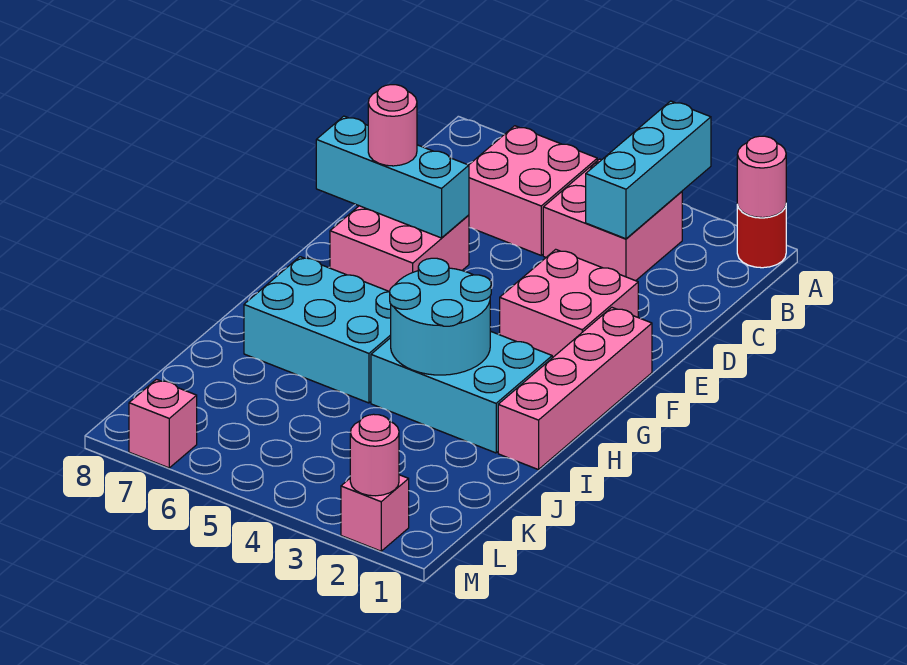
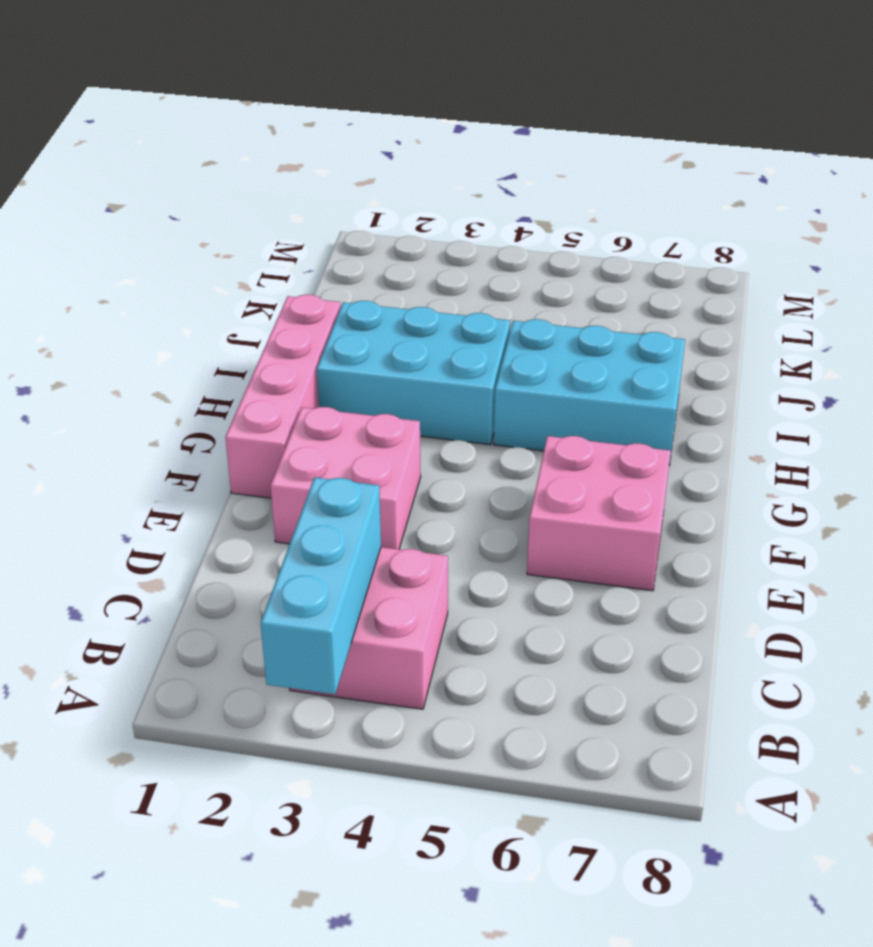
none -> red round brick A1 level 1
none -> pink brick B5:C6 level 1
none -> pink brick M2 level 1

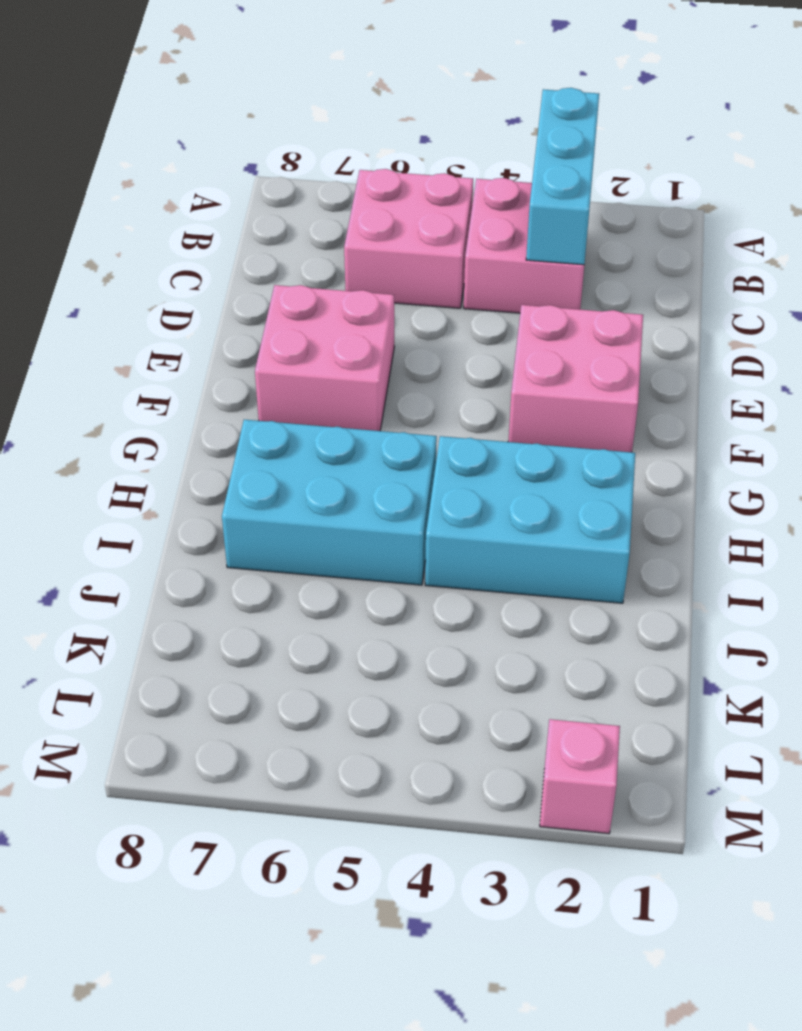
none -> red round brick A1 level 1
none -> pink brick F1:I1 level 1
none -> pink brick M7 level 1

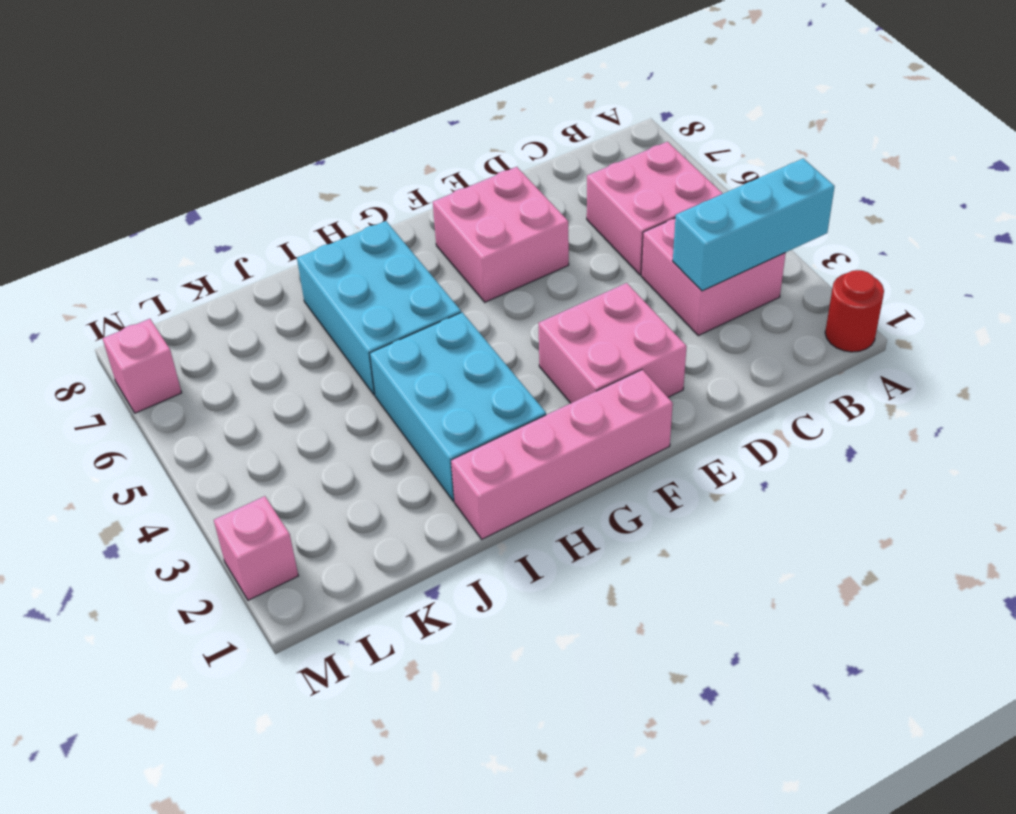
none -> pink round brick A1 level 2
none -> cyan brick E6:E8 level 2
none -> cyan round brick H3:I4 level 2

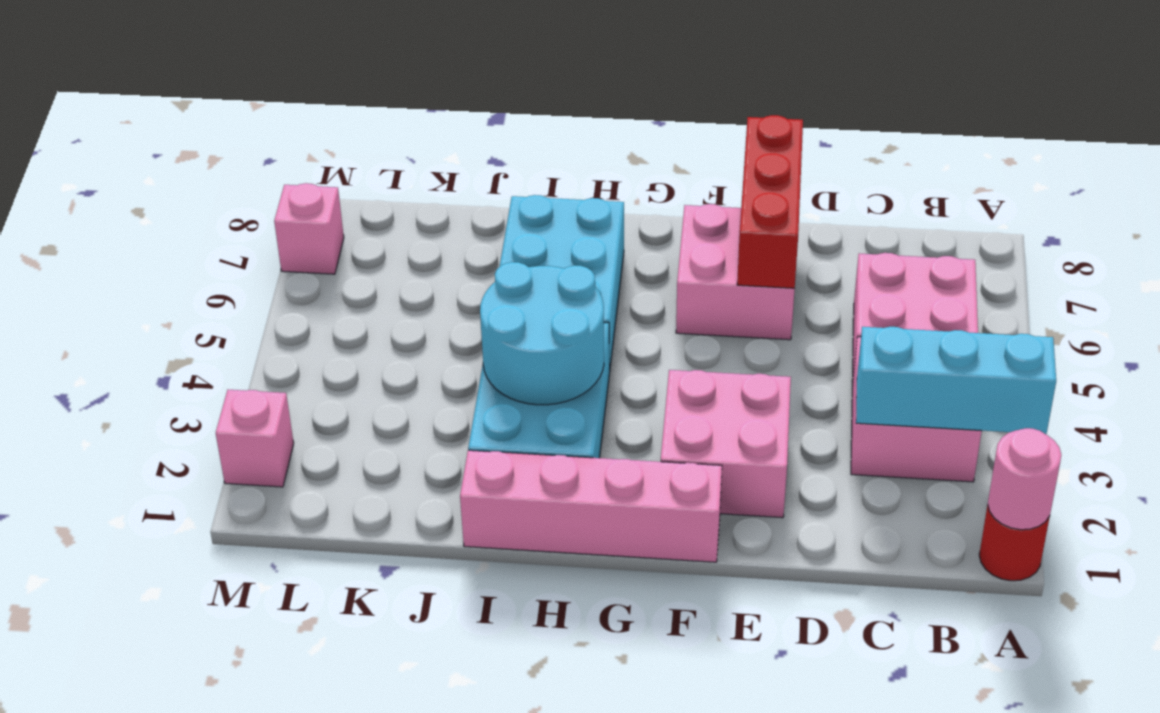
red brick E6:E8 level 2 -> cyan brick E6:E8 level 2
none -> pink round brick M2 level 2
none -> pink round brick E7 level 3

